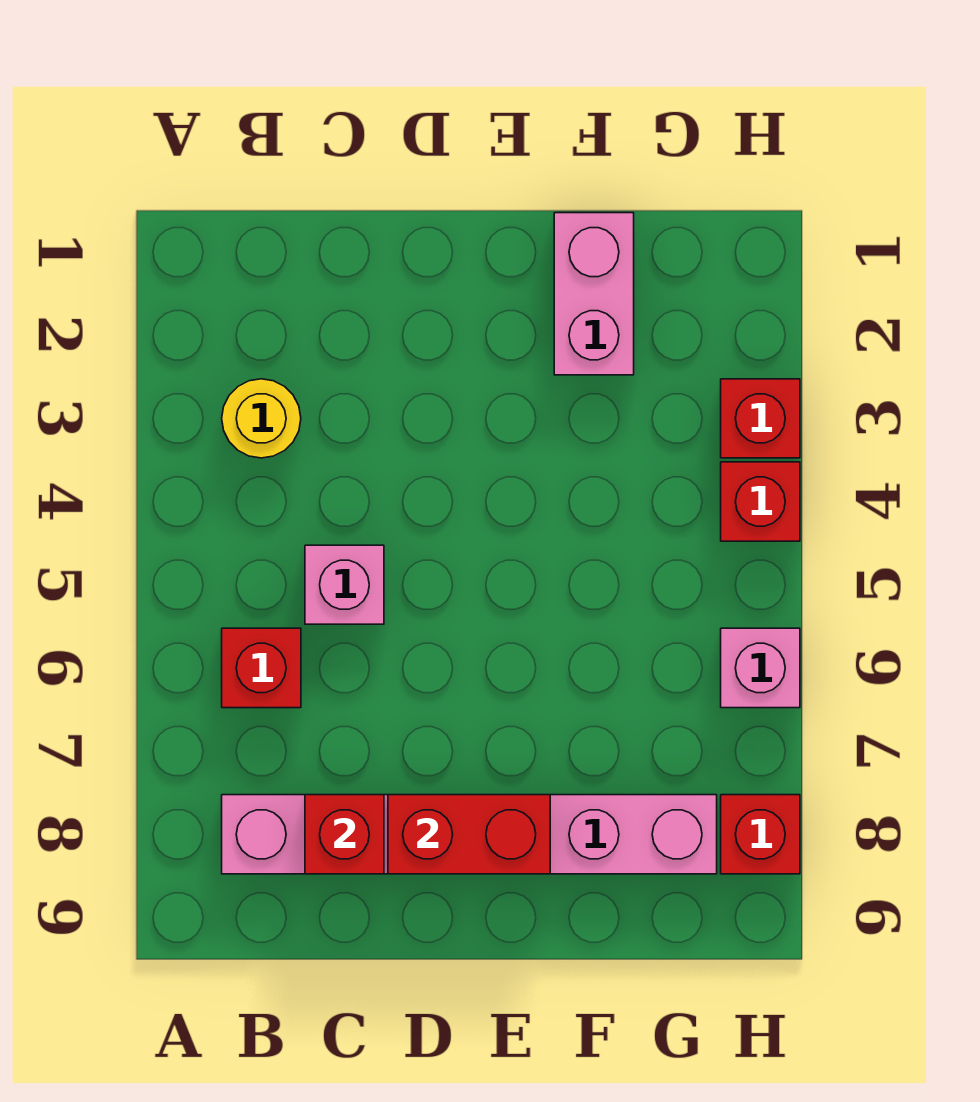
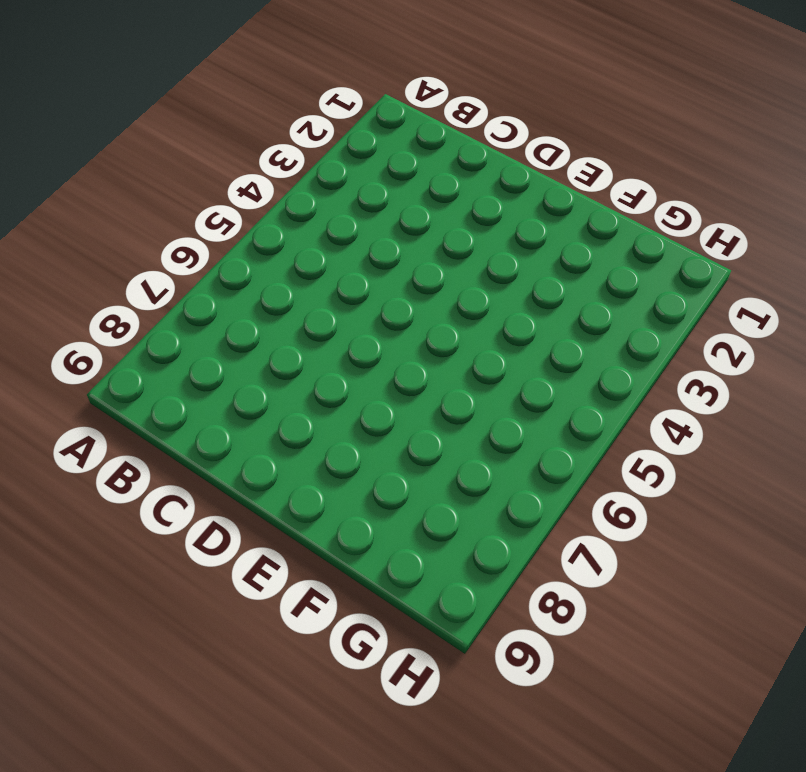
none -> yellow round brick B3 level 1
none -> red brick B6 level 1

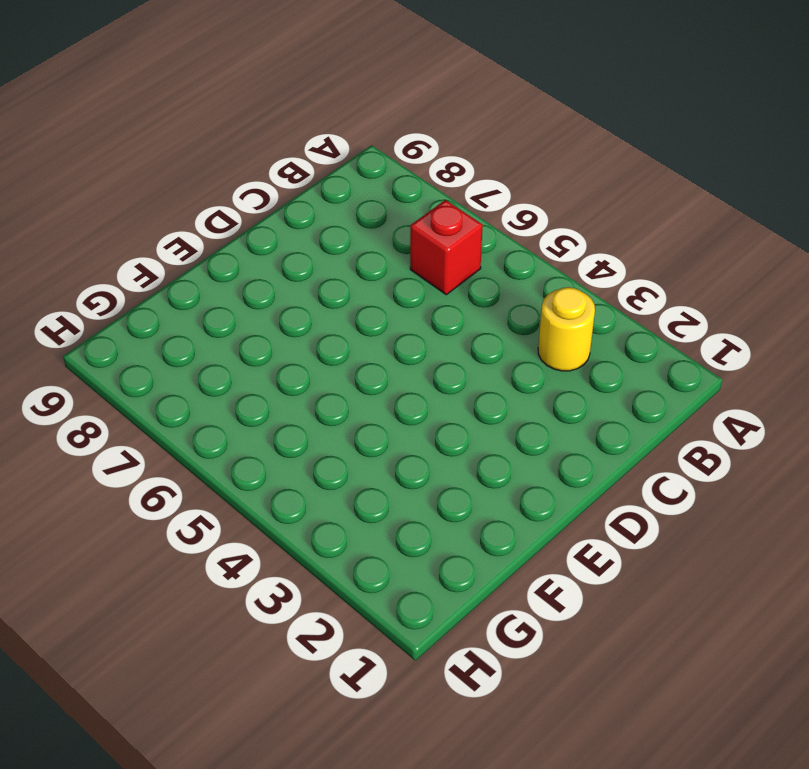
none -> pink brick B8:G8 level 1
none -> pink brick C5 level 1

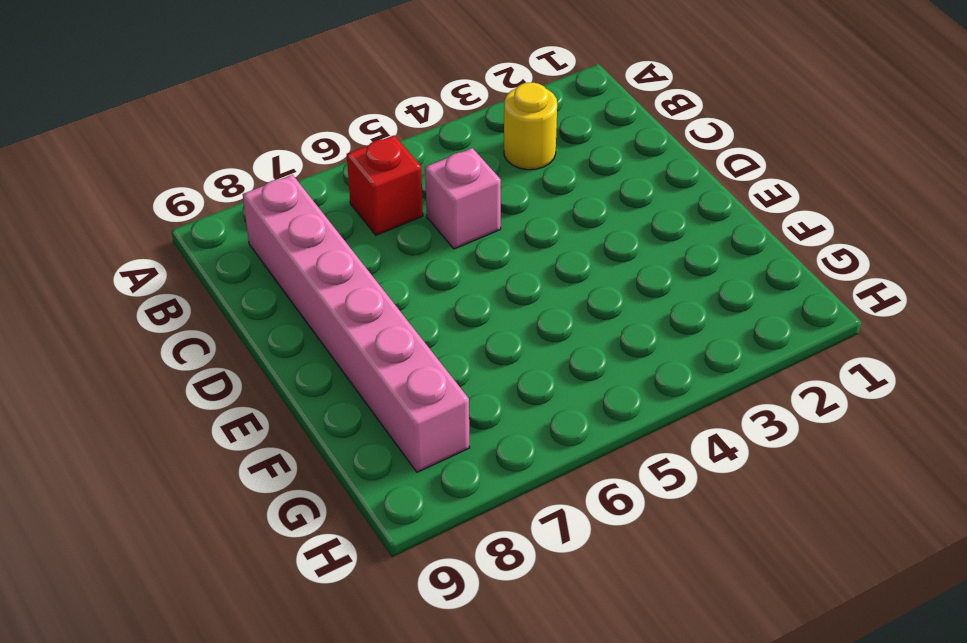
none -> pink brick F1:F2 level 1
none -> red brick H3 level 1

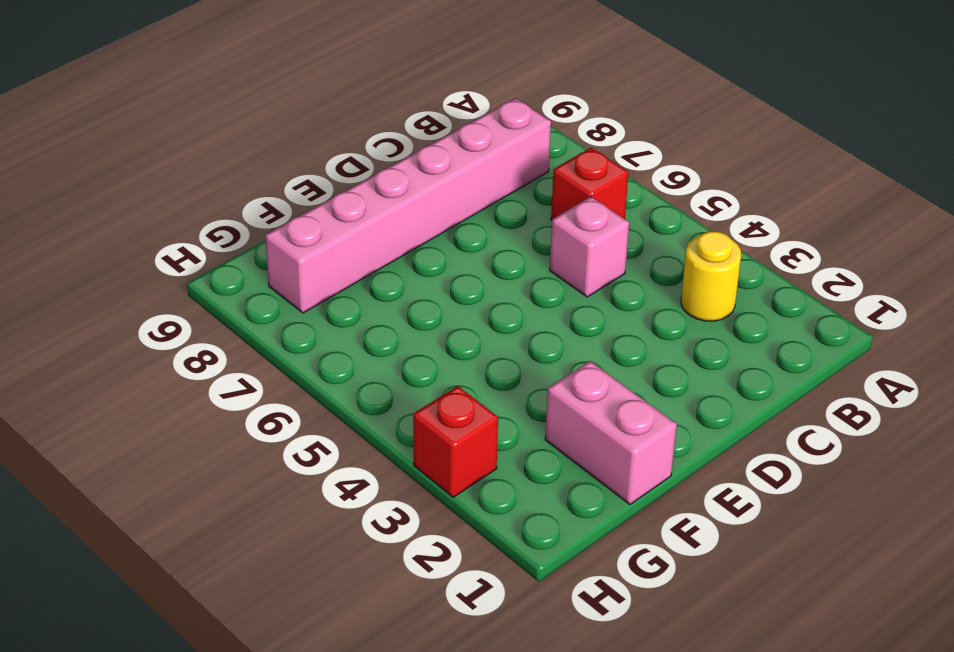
none -> red brick H4 level 1
none -> pink brick H6 level 1

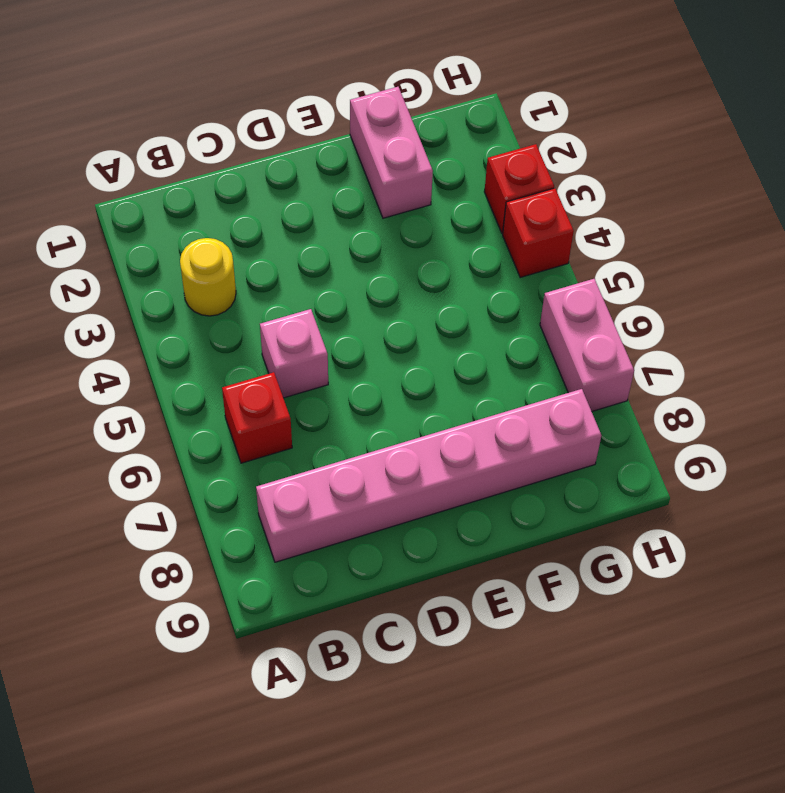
pink brick H6:H7 level 1 -> pink brick H6 level 1
none -> red brick H8 level 1
none -> red brick C8 level 2

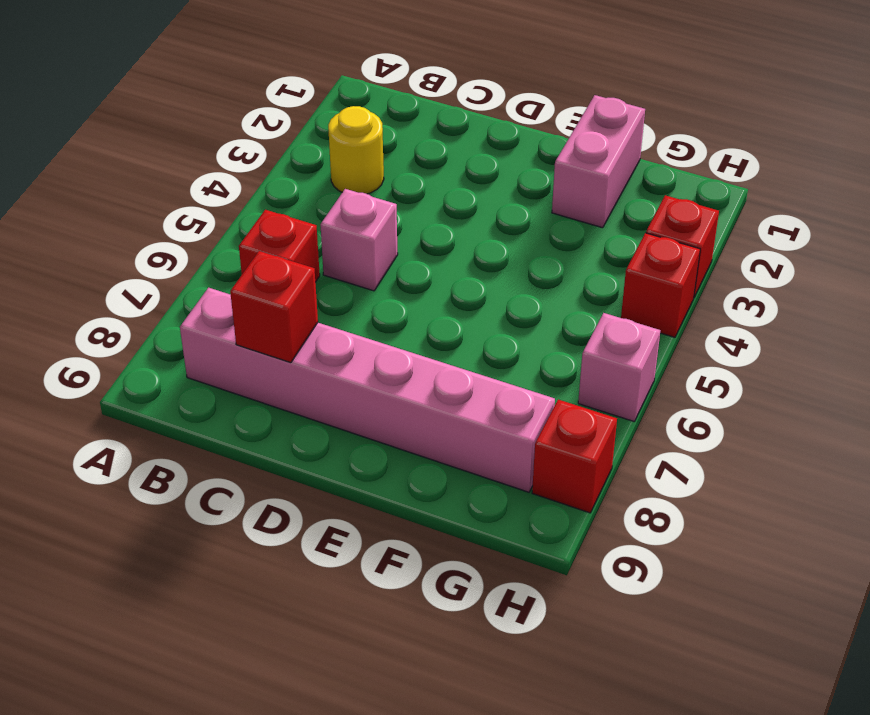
none -> red brick D8:E8 level 2

